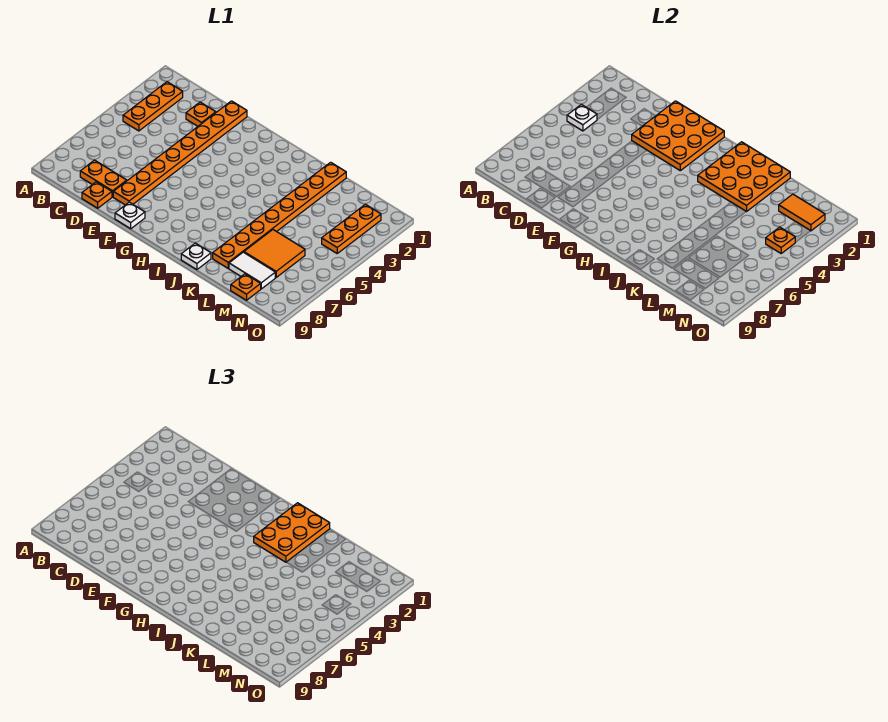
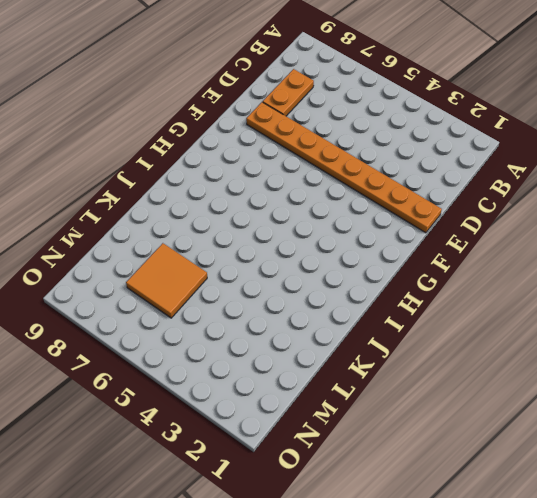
none -> orange plate B2:B4 level 1
none -> orange plate D2 level 1
none -> orange plate D9 level 1

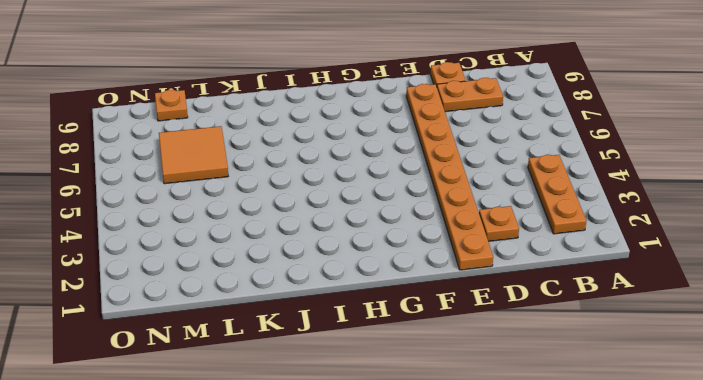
none -> white plate F9 level 1
none -> white plate J9 level 1
none -> orange plate K1:K8 level 1

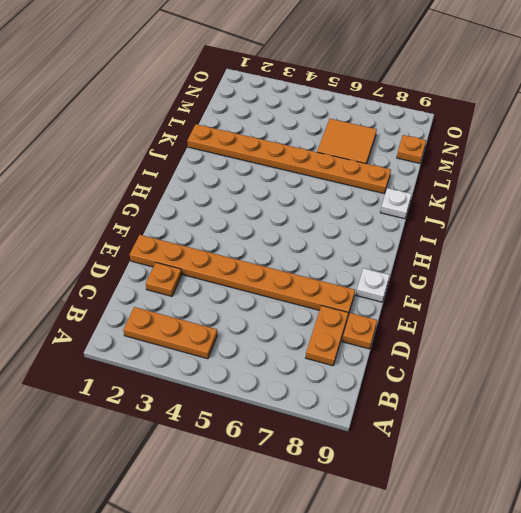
none -> white tile L8:M8 level 1
none -> orange plate N2:N4 level 1
none -> white plate B4 level 2

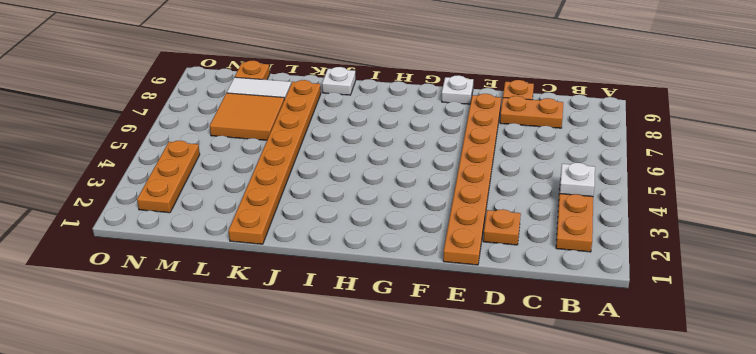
none -> orange plate E1:G3 level 2
none -> orange plate I1:K3 level 2
none -> orange tile M2:N2 level 2

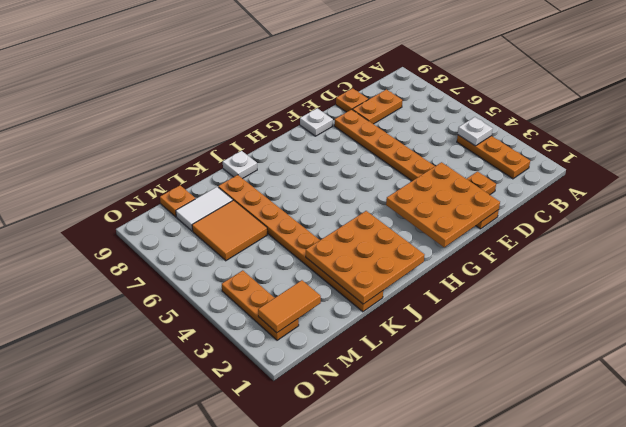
none -> orange plate N4 level 2
none -> orange plate I1:J3 level 3

